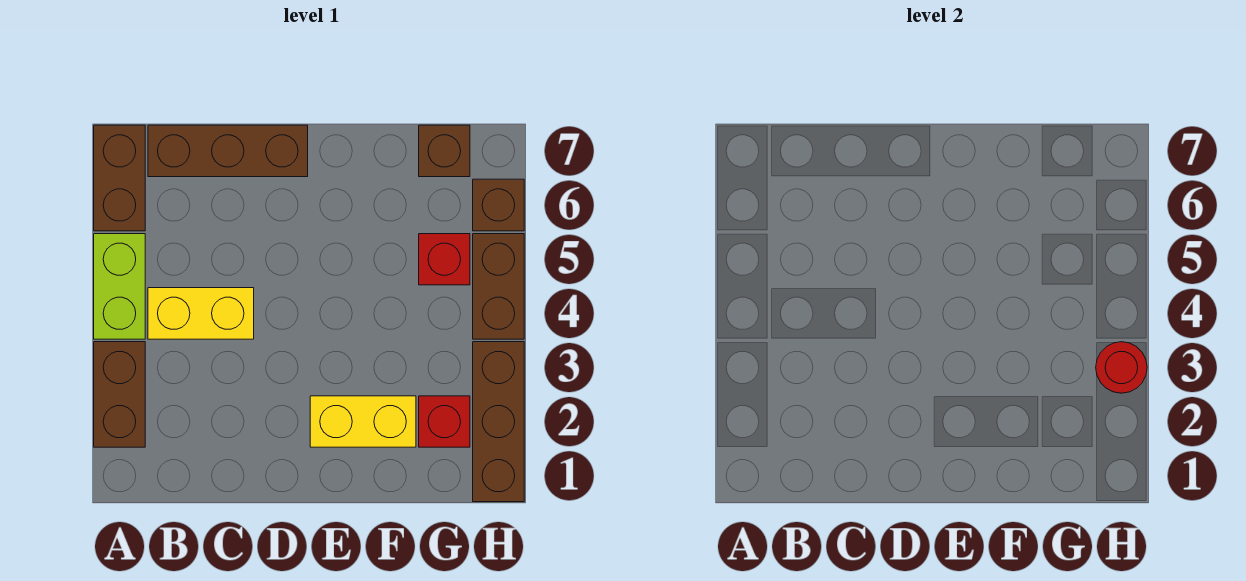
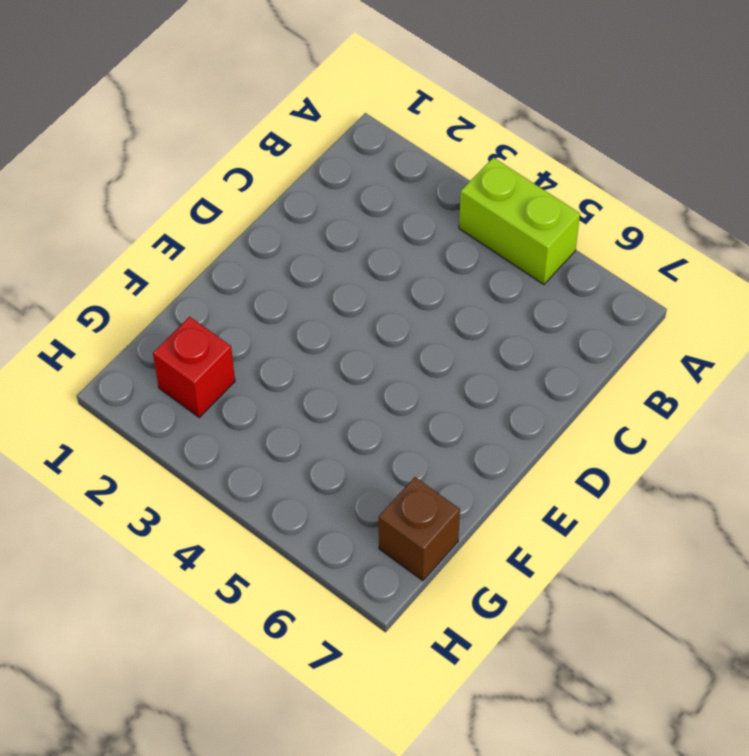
none -> brown brick A2:A3 level 1
none -> brown brick A6:A7 level 1
none -> yellow brick B4:C4 level 1

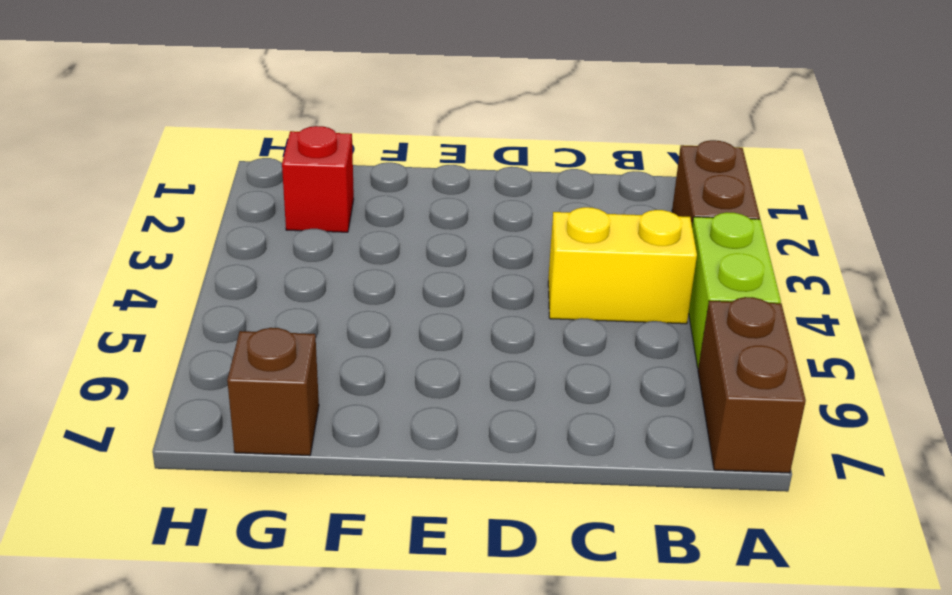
none -> brown brick B7:D7 level 1
none -> yellow brick E2:F2 level 1
none -> red brick G5 level 1

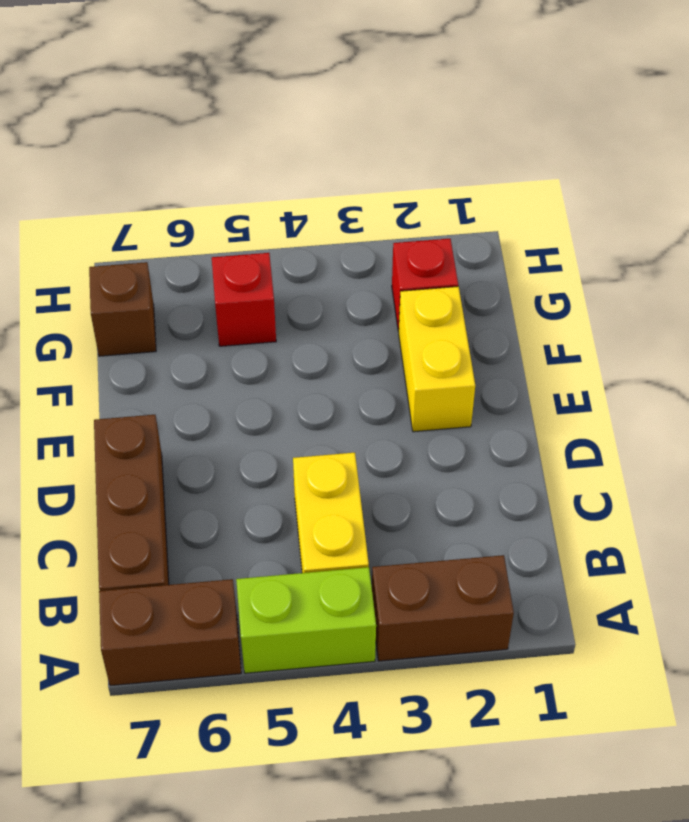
none -> brown brick H1:H3 level 1
none -> brown brick H4:H5 level 1
none -> brown brick H6 level 1

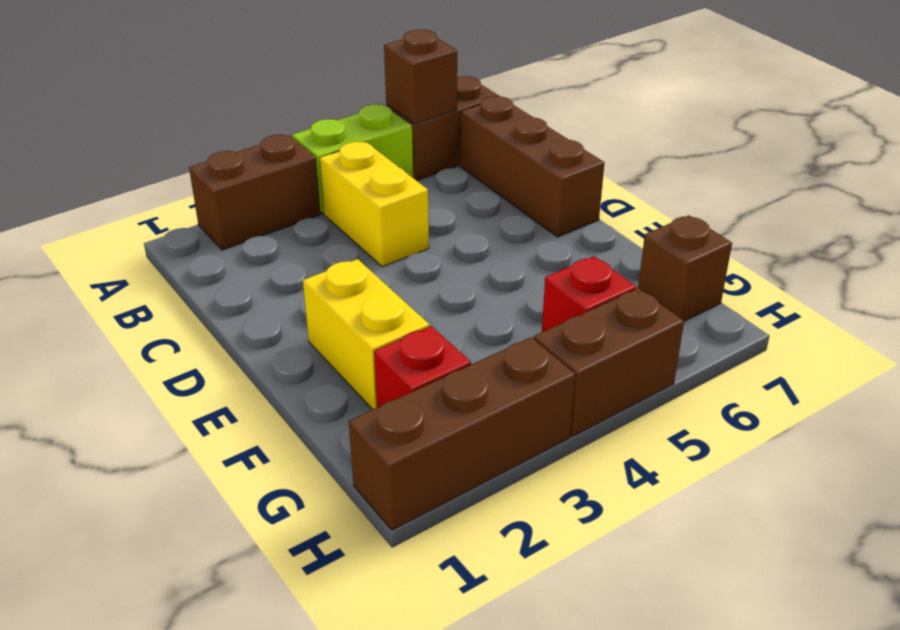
brown brick A6 level 2 -> brown brick H6 level 1
none -> red round brick H3 level 2

